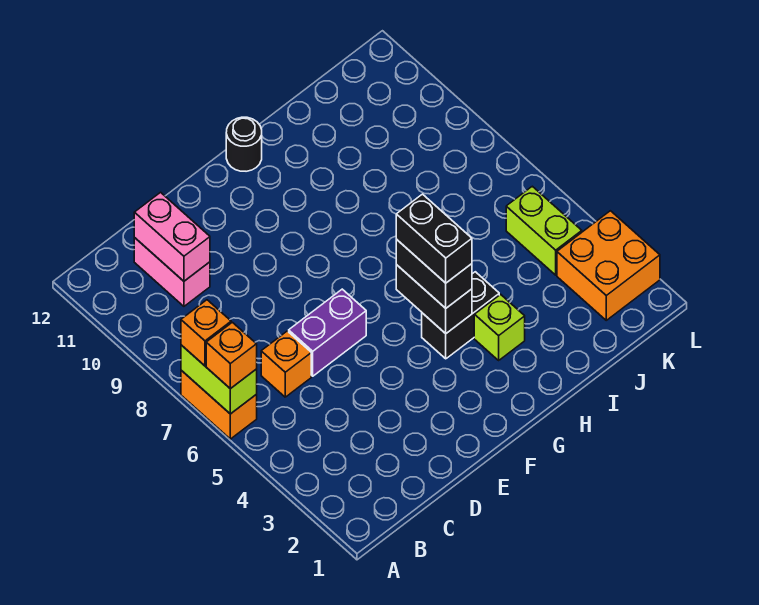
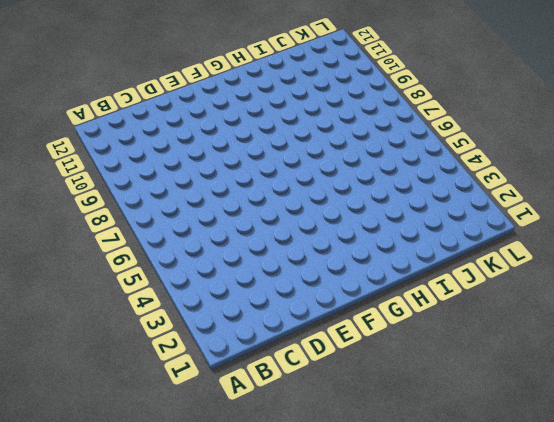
none -> orange brick A6:A7 level 1
none -> orange brick C6 level 1
none -> pink brick C10:C11 level 1

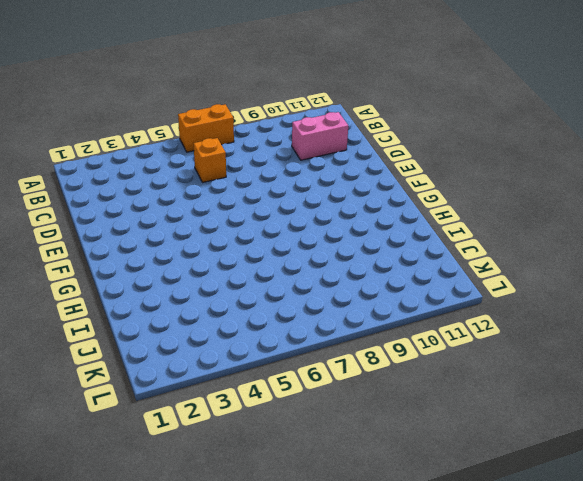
none -> purple brick D6:E6 level 1
none -> black brick G4:H4 level 1
none -> black round brick G12 level 1

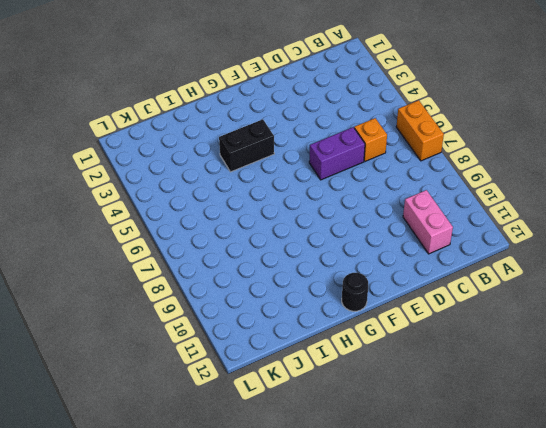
none -> lime brick H3 level 1
none -> orange brick K2:L3 level 1
none -> lime brick K4:K5 level 1

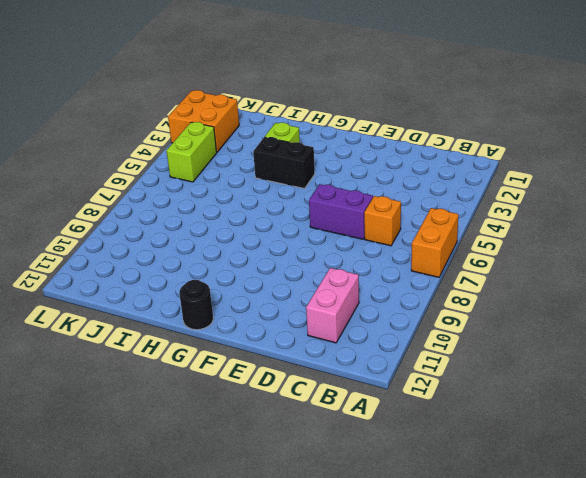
none -> lime brick A6:A7 level 2
none -> pink brick C10:C11 level 2
none -> black brick G4:G5 level 2

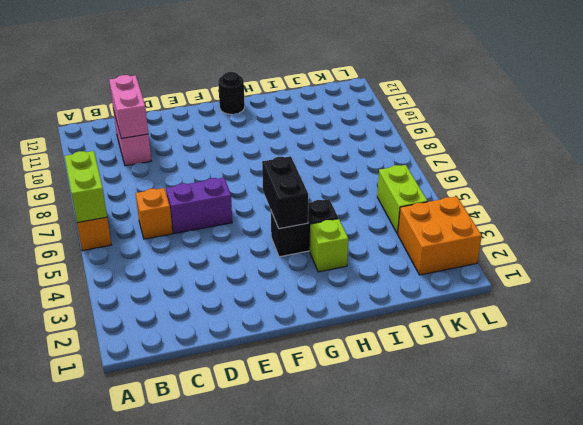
none -> orange brick A6 level 3
none -> orange brick A7 level 3
none -> black brick G4:G5 level 3

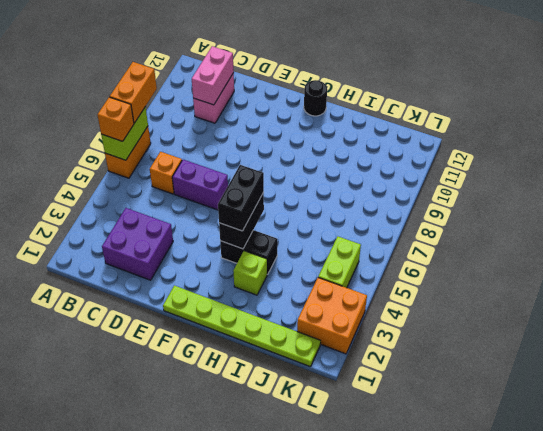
orange brick A7:A8 level 3 -> orange brick A7 level 3
purple brick C2:D3 level 1 -> none
lime plate F1:K1 level 1 -> none
none -> black brick G4:G5 level 4

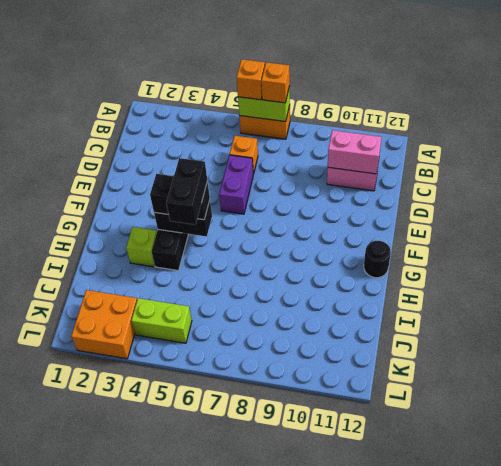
black brick G5:H5 level 4 -> black brick G4:G5 level 4

